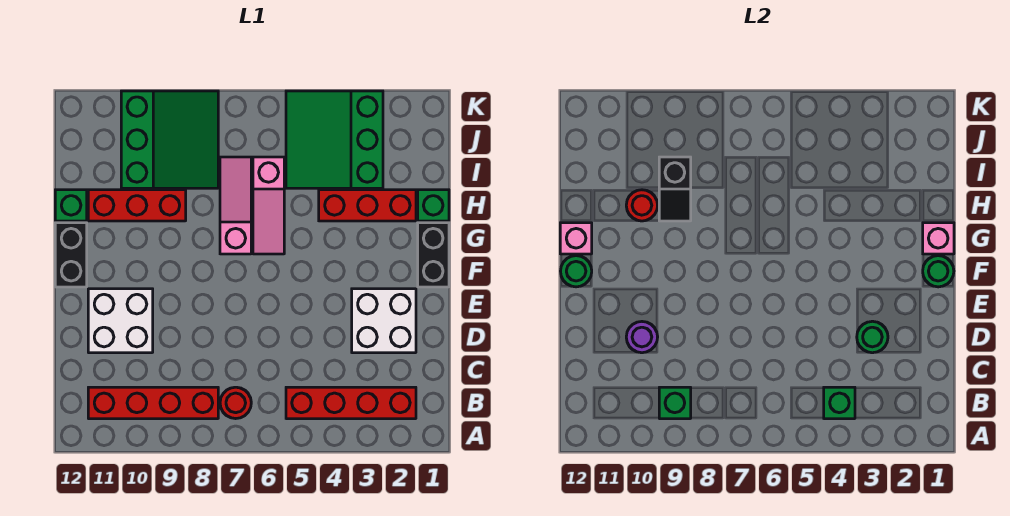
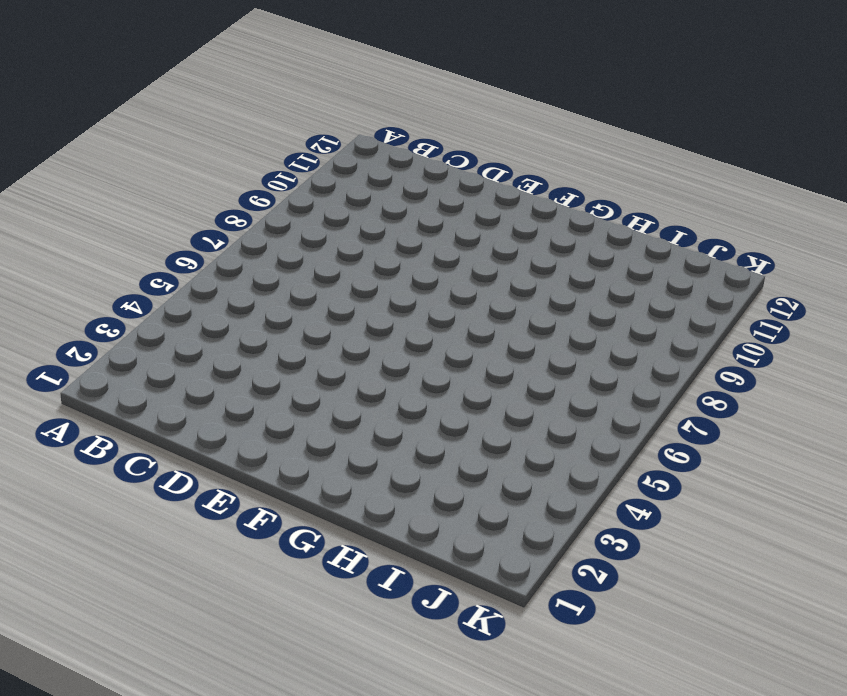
none -> red brick B2:B5 level 1
none -> red round brick B7 level 1
none -> red brick B8:B11 level 1

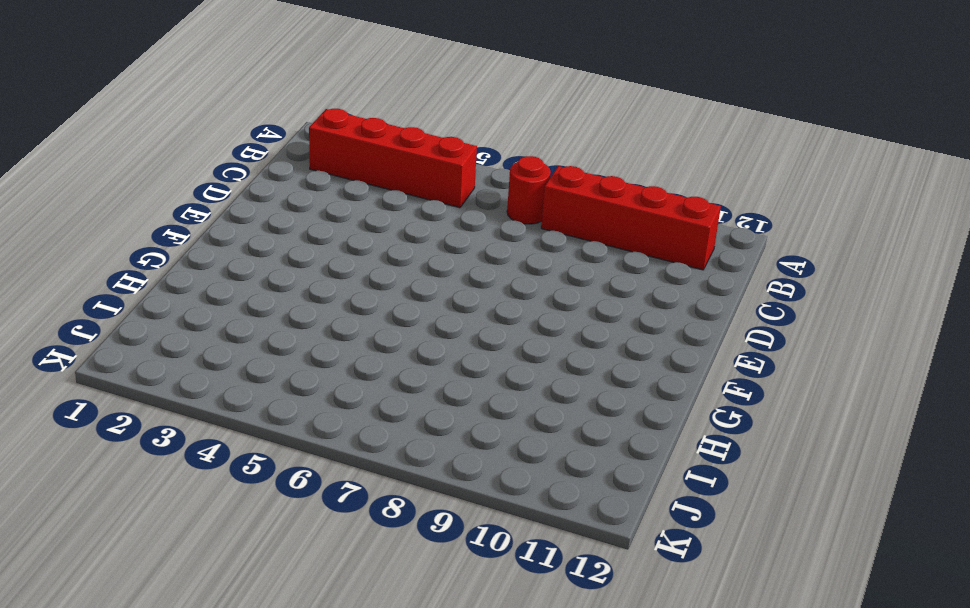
none -> white brick D2:E3 level 1
none -> white brick D10:E11 level 1
none -> black brick F1:G1 level 1

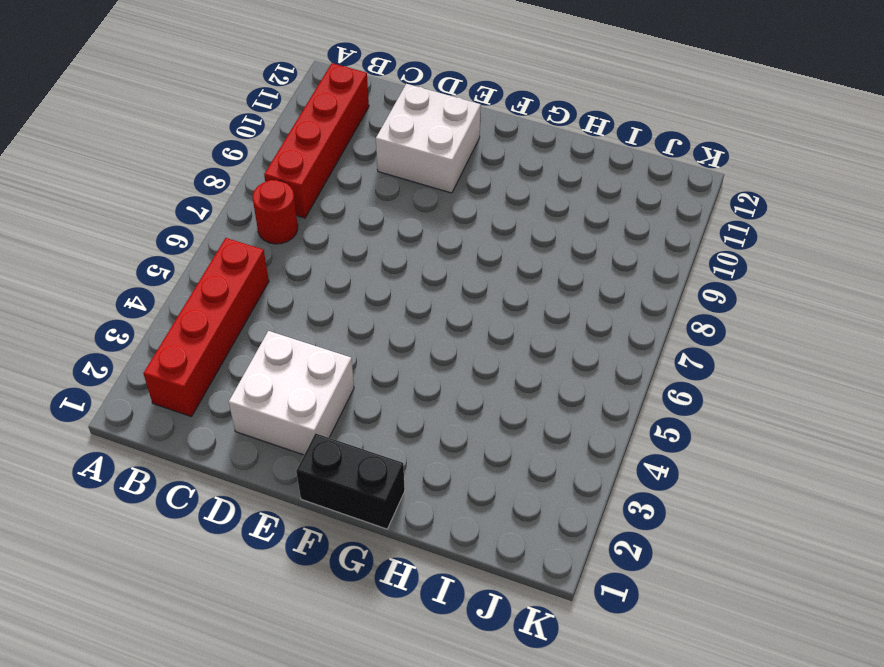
none -> black brick F12:G12 level 1
none -> pink slope G6:I6 level 1 top I
none -> pink slope G7:I7 level 1 top G

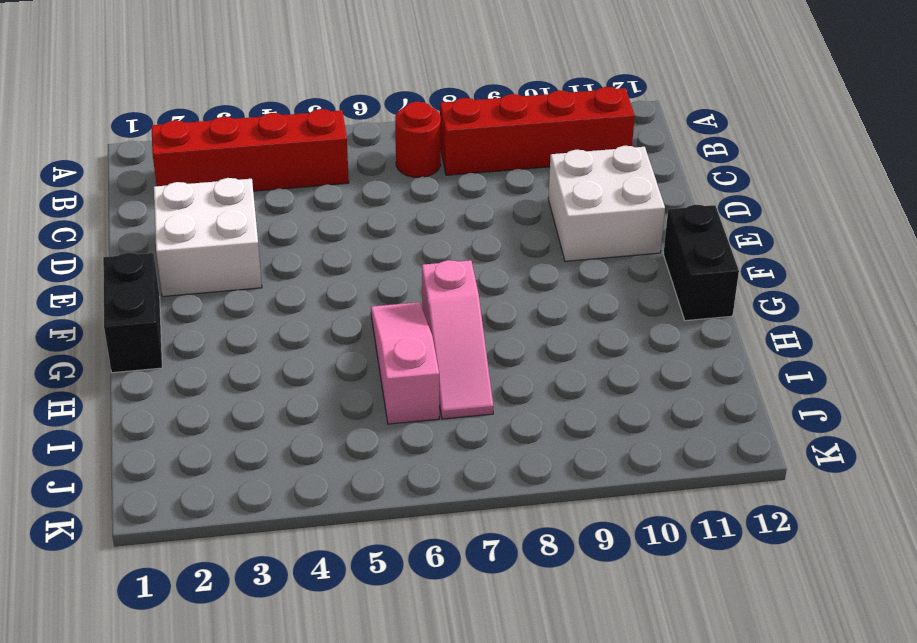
none -> green brick H1 level 1
none -> red brick H2:H4 level 1
none -> red brick H9:H11 level 1

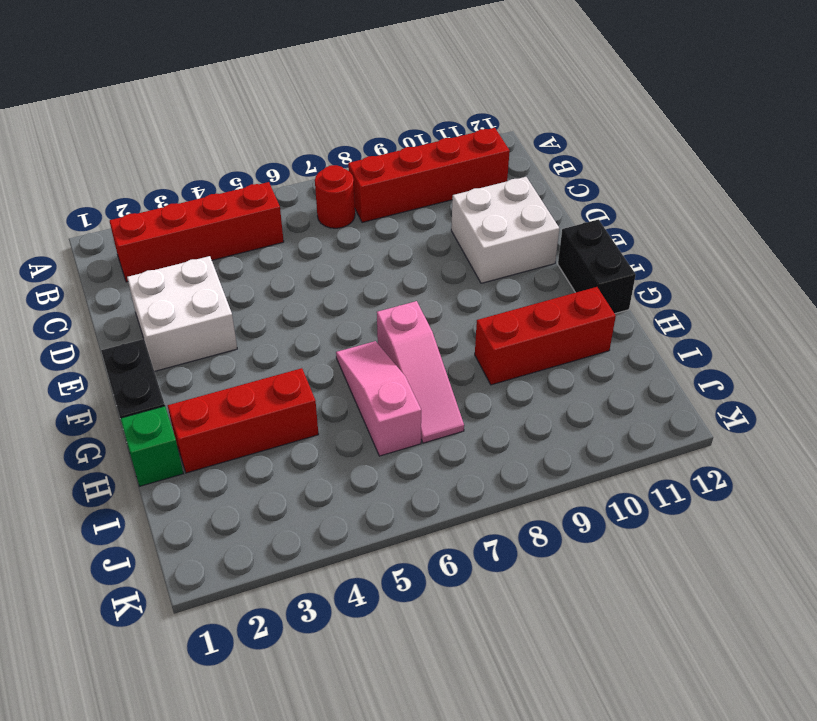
none -> green brick H12 level 1
none -> green slope I3:K5 level 1 top 3
none -> green slope I8:K10 level 1 top 10

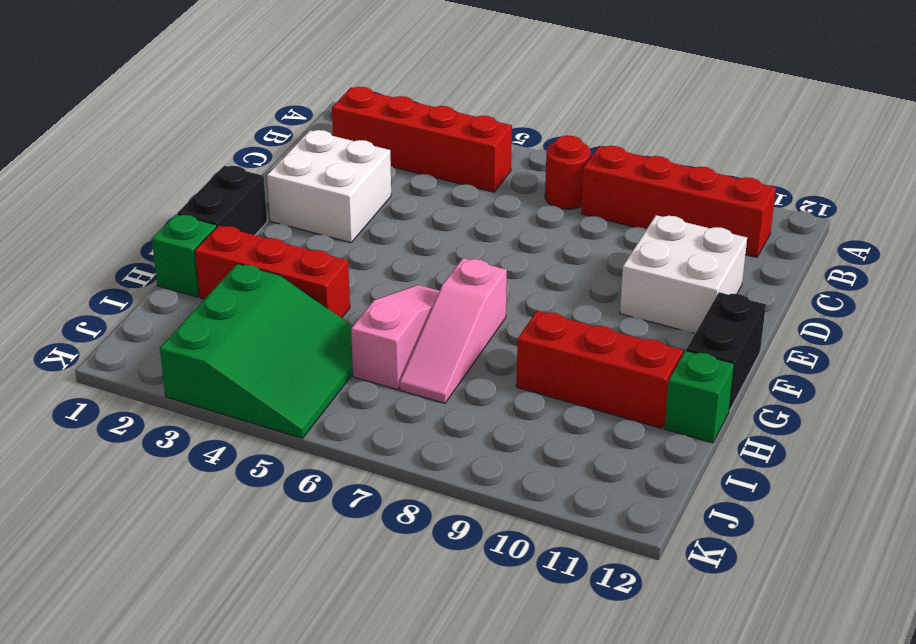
none -> green slope I8:K10 level 1 top 10
none -> green brick B4 level 2
none -> green brick B9 level 2

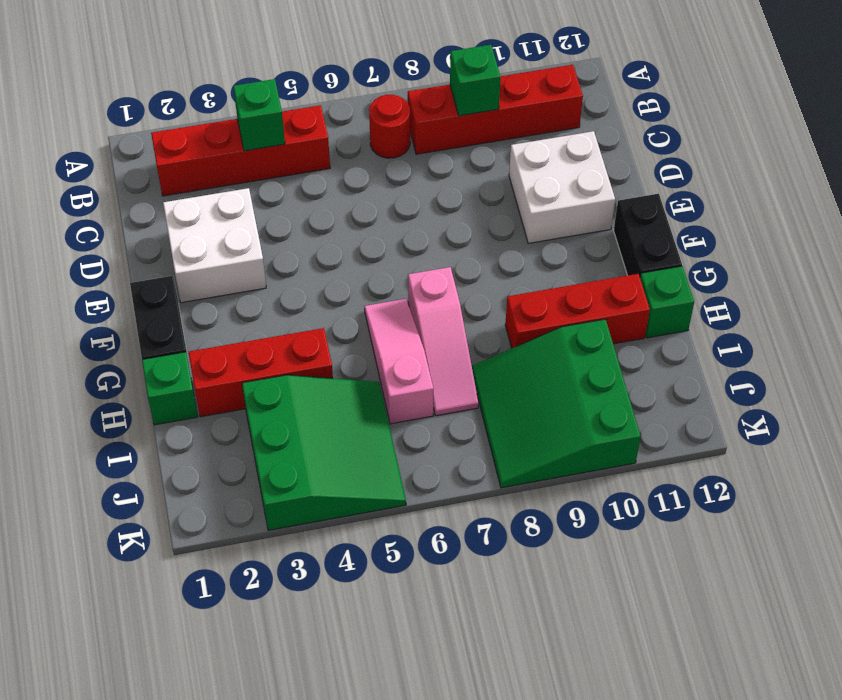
none -> green round brick D3 level 2
none -> purple round brick D10 level 2
none -> green round brick F1 level 2

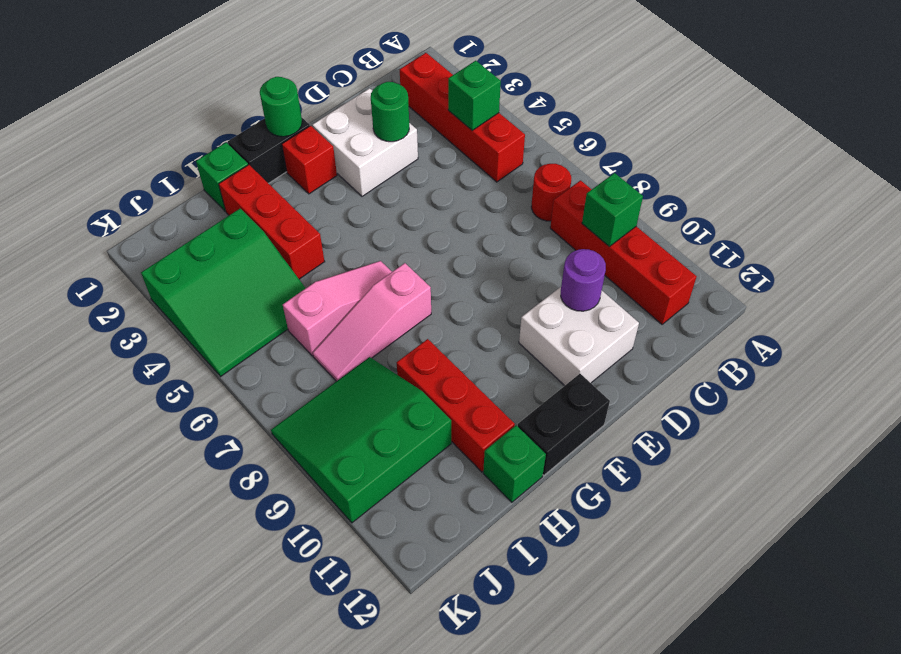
red brick F2 level 1 -> none
none -> green round brick F12 level 2
none -> pink brick G1 level 2
none -> pink brick G12 level 2

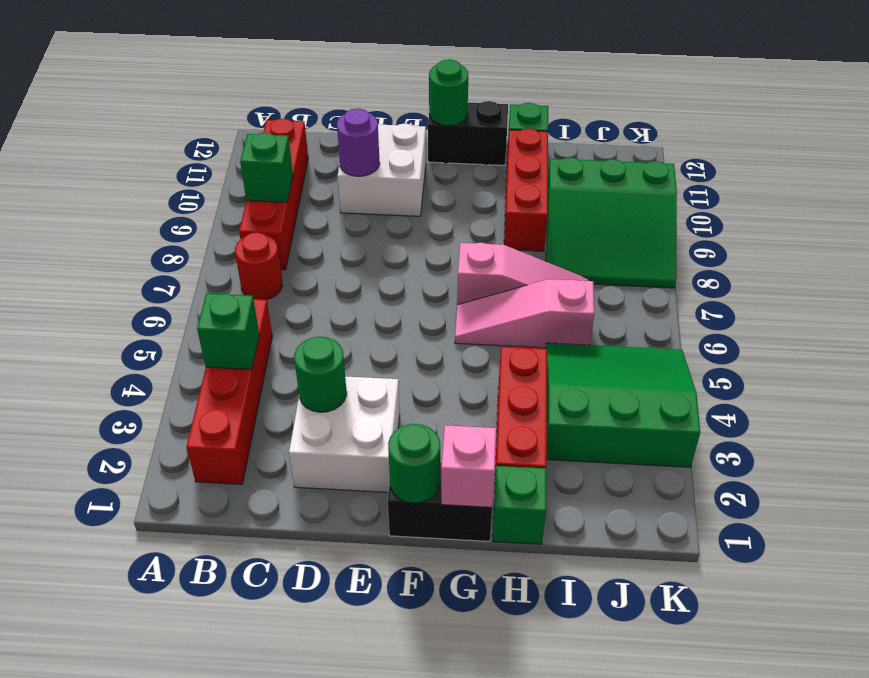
none -> pink brick G12 level 2
none -> black slope H9:I9 level 2 top I
none -> red round brick H10 level 2

